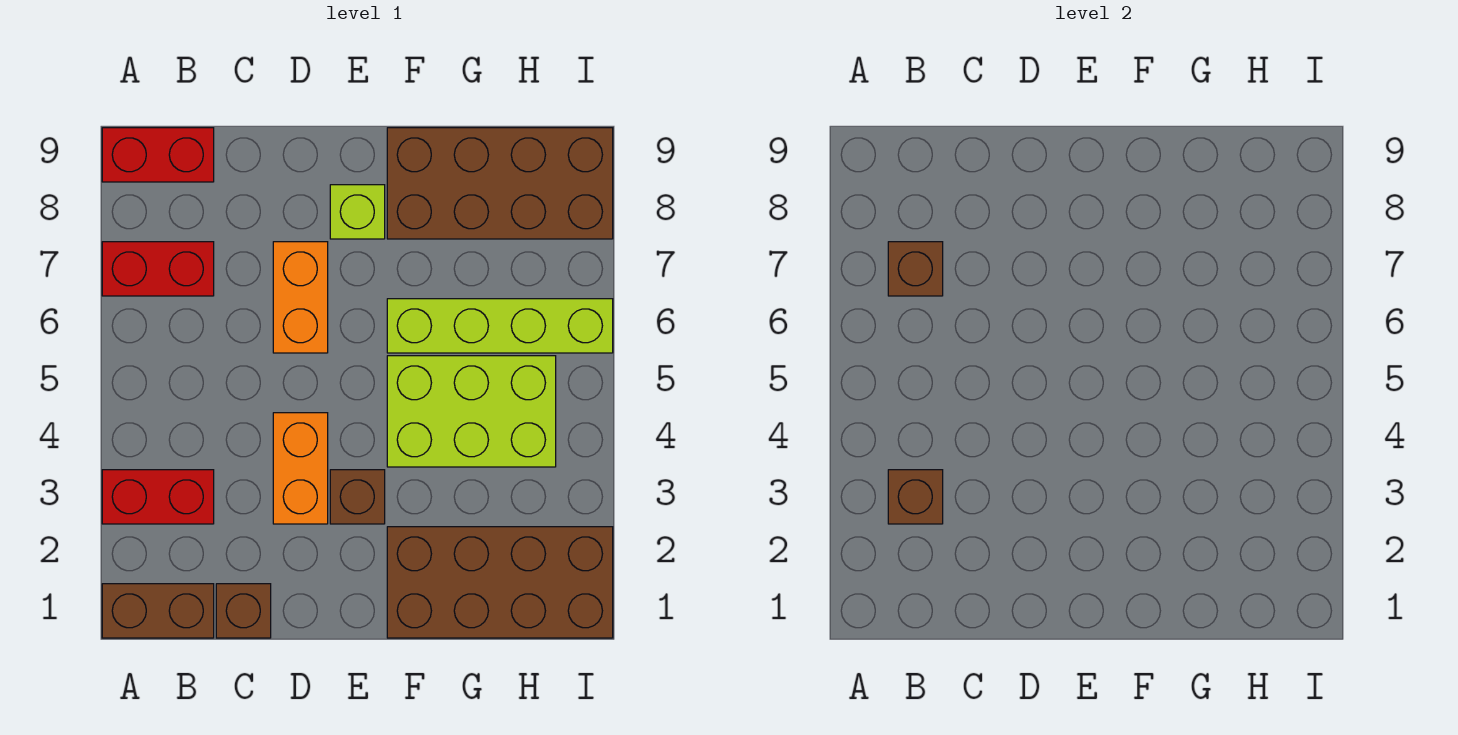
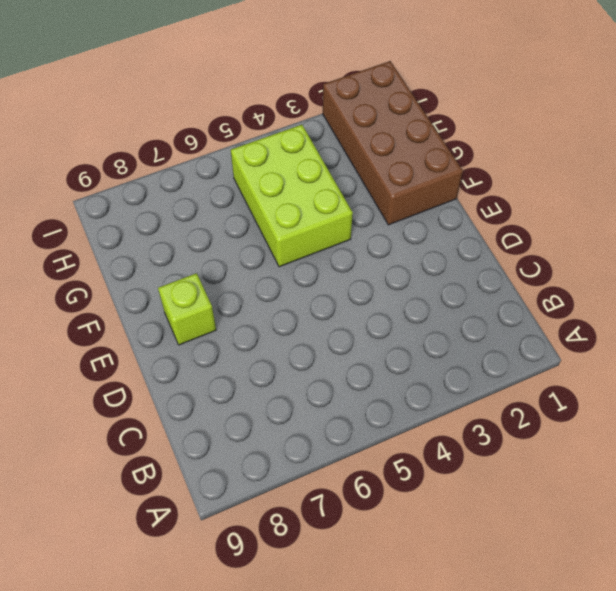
none -> brown brick A1:B1 level 1
none -> red brick A3:B3 level 1
none -> red brick A7:B7 level 1

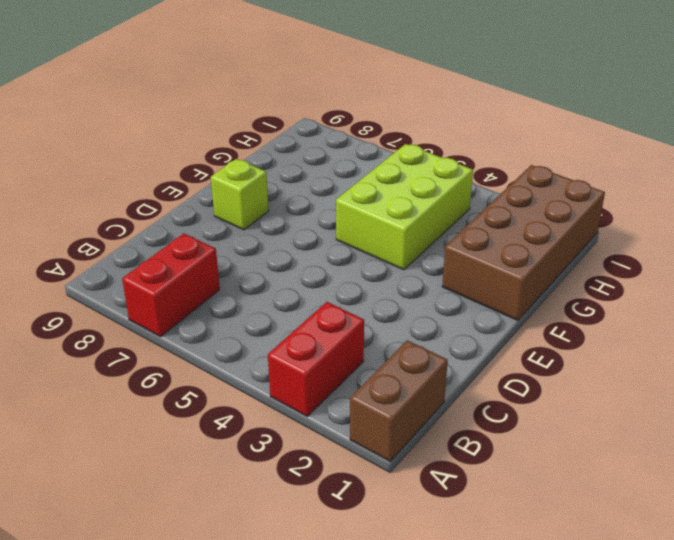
none -> red brick A9:B9 level 1
none -> brown brick C1 level 1
none -> orange brick D3:D4 level 1

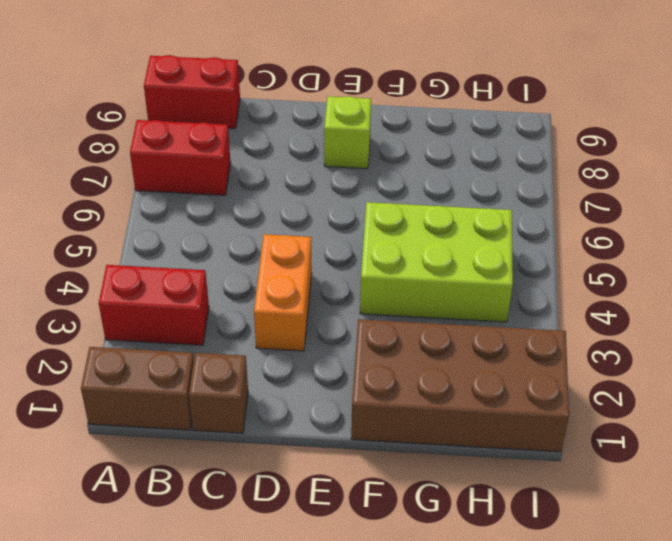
none -> orange brick D6:D7 level 1
none -> brown brick E3 level 1
none -> lime brick F6:I6 level 1

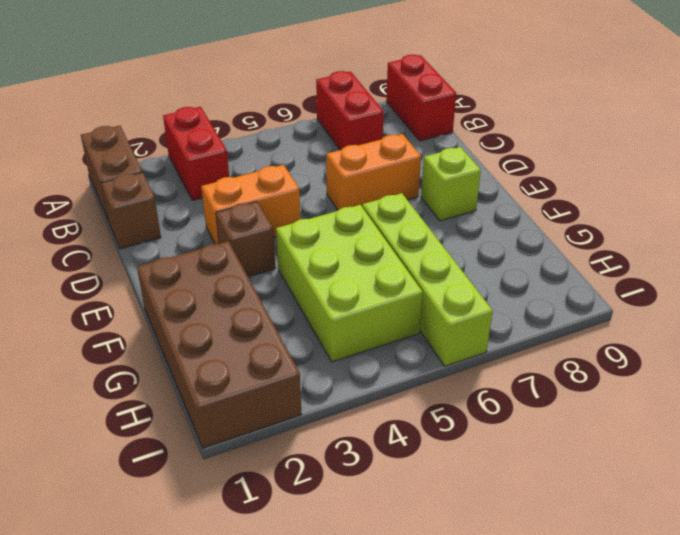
none -> brown brick F8:I9 level 1
none -> brown brick B3 level 2
none -> brown brick B7 level 2

